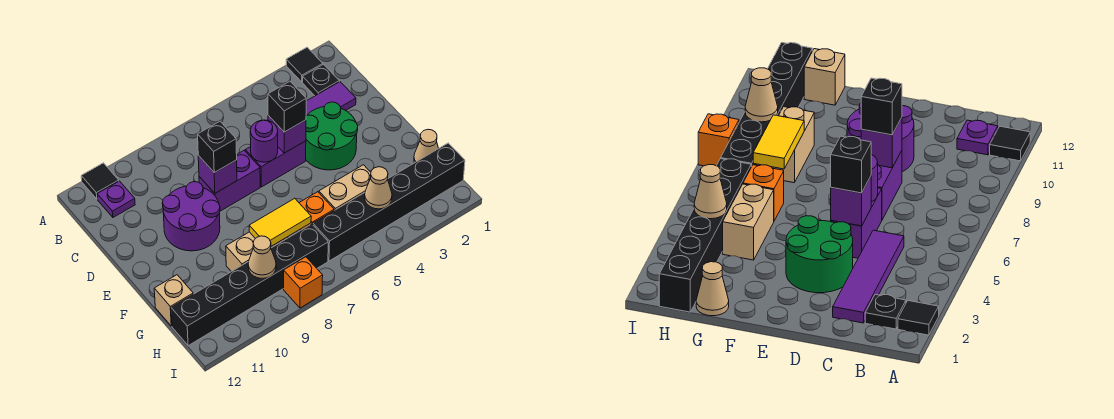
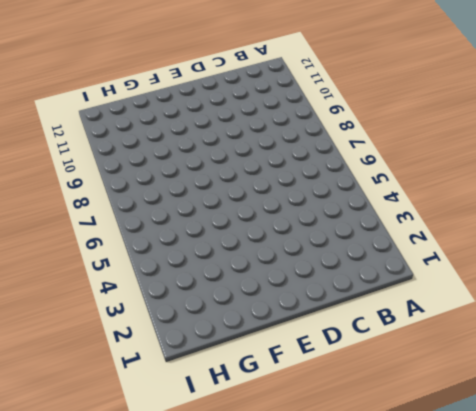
none -> black tile A2 level 1
none -> black tile A11 level 1
none -> black plate B2 level 1

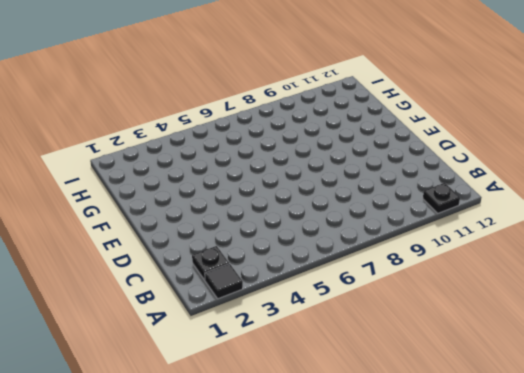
black plate A11 level 1 -> black tile A11 level 1
none -> purple plate B11 level 1
none -> purple tile C2:C5 level 1
none -> green round brick D3:E4 level 1

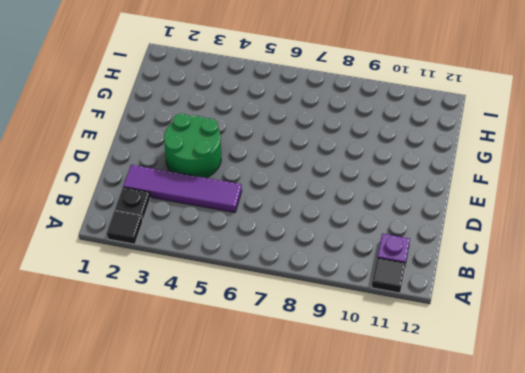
none -> purple brick D5:D6 level 1
none -> purple brick D7:D8 level 1
none -> purple round brick D9:E10 level 1

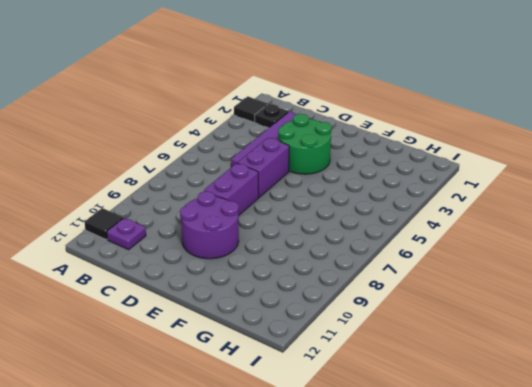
none -> tan cone G1 level 1
none -> tan brick G4:G5 level 1
none -> orange brick G6 level 1

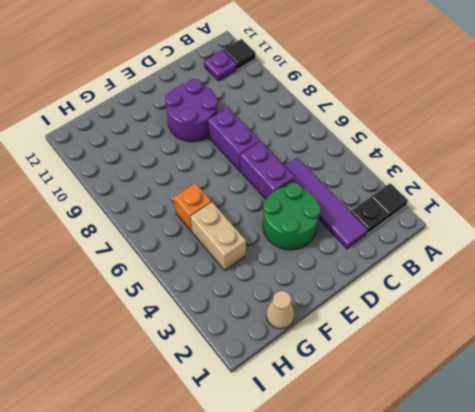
none -> tan brick G8:G9 level 1
none -> tan brick G12 level 1
none -> black brick H1:H6 level 1

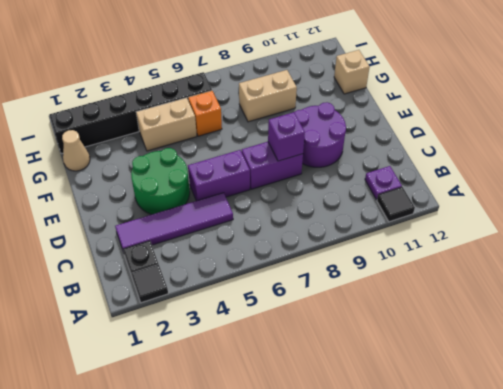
none -> black brick H7:H12 level 1
none -> orange brick I8 level 1
none -> purple brick D5 level 2

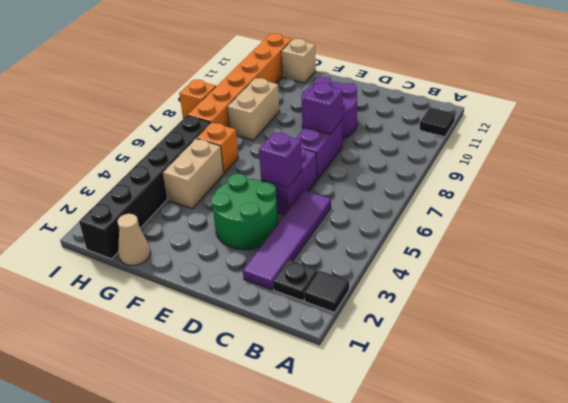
orange brick H7:H12 level 1 -> black brick H7:H12 level 1
none -> purple plate B11 level 1
none -> purple round brick D6 level 2
none -> yellow tile G7:G8 level 2

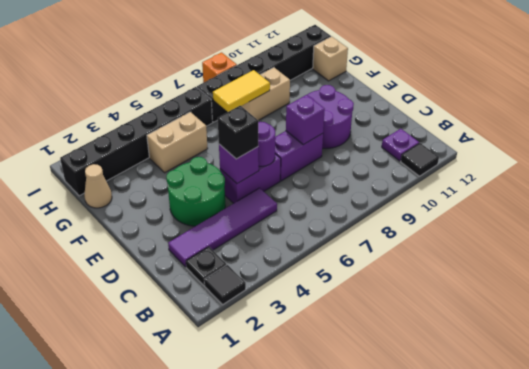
none -> orange brick G6 level 1
none -> tan cone H4 level 2
none -> tan cone H9 level 2

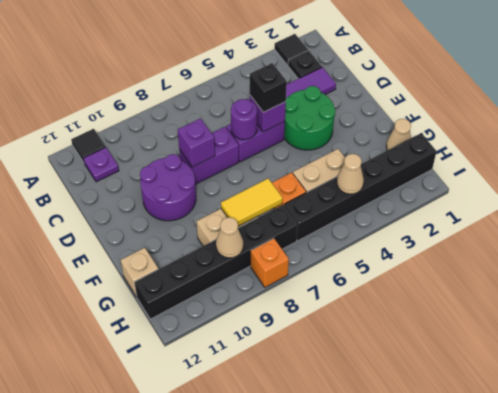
none -> black brick D8 level 3

